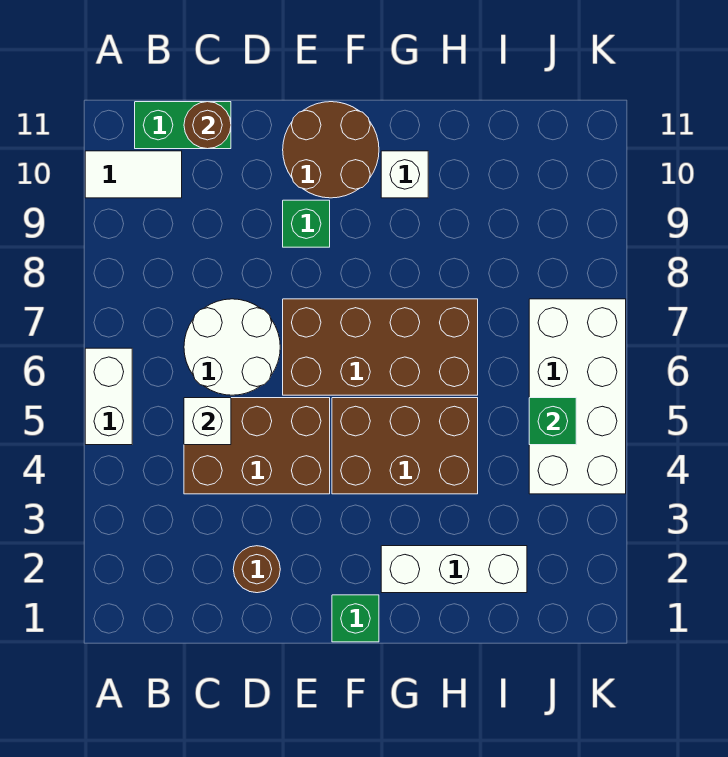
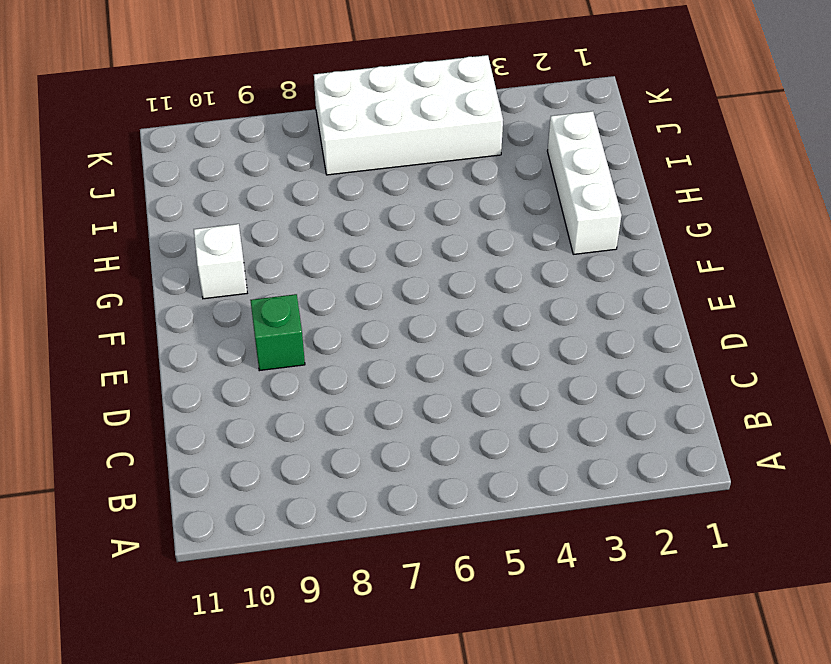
none -> white brick A5:A6 level 1
none -> white tile A10:B10 level 1
none -> green brick B11:C11 level 1

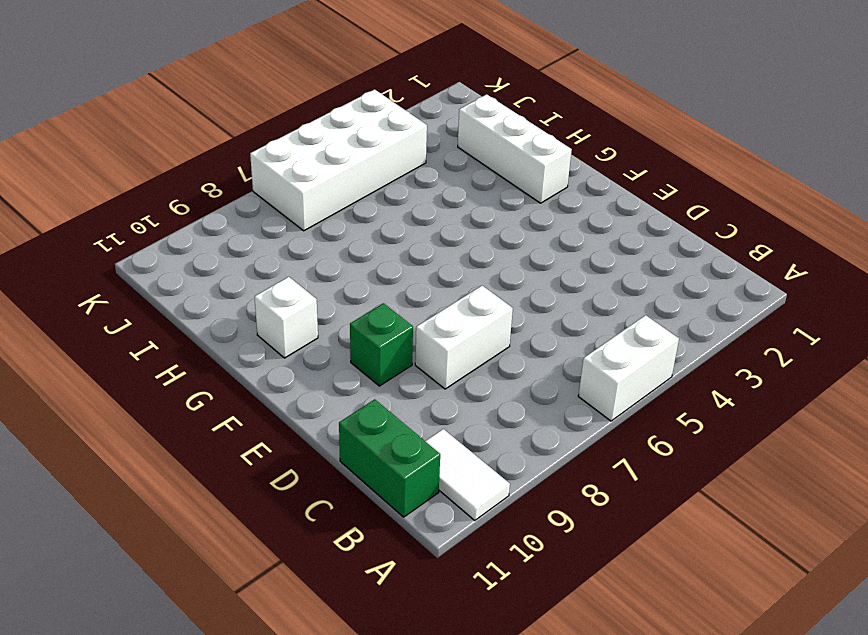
white brick D7:D8 level 1 -> white round brick C6:D7 level 1
none -> brown brick C4:E5 level 1
none -> brown round brick D2 level 1
none -> brown brick E6:H7 level 1

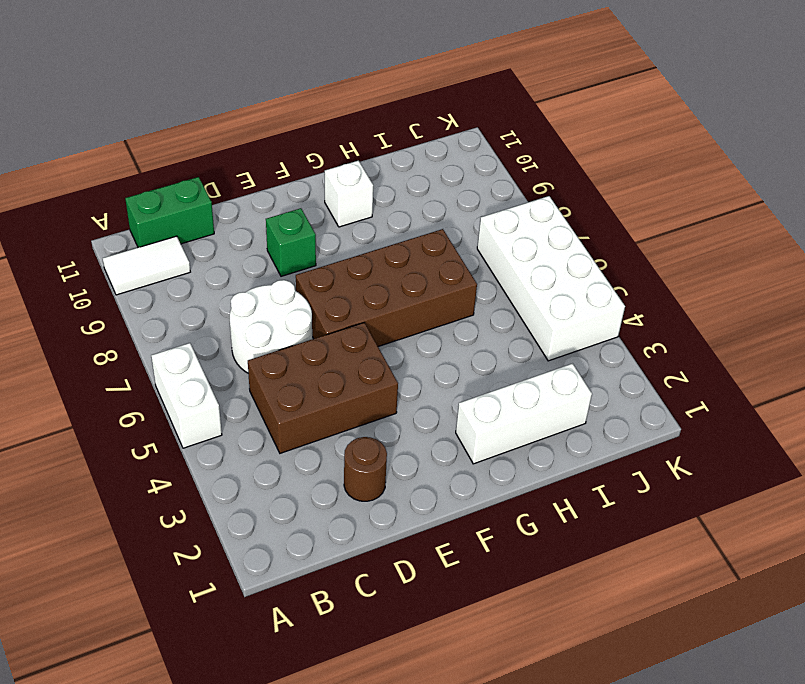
none -> brown round brick E10:F11 level 1
none -> green brick F1 level 1
none -> brown brick F4:H5 level 1

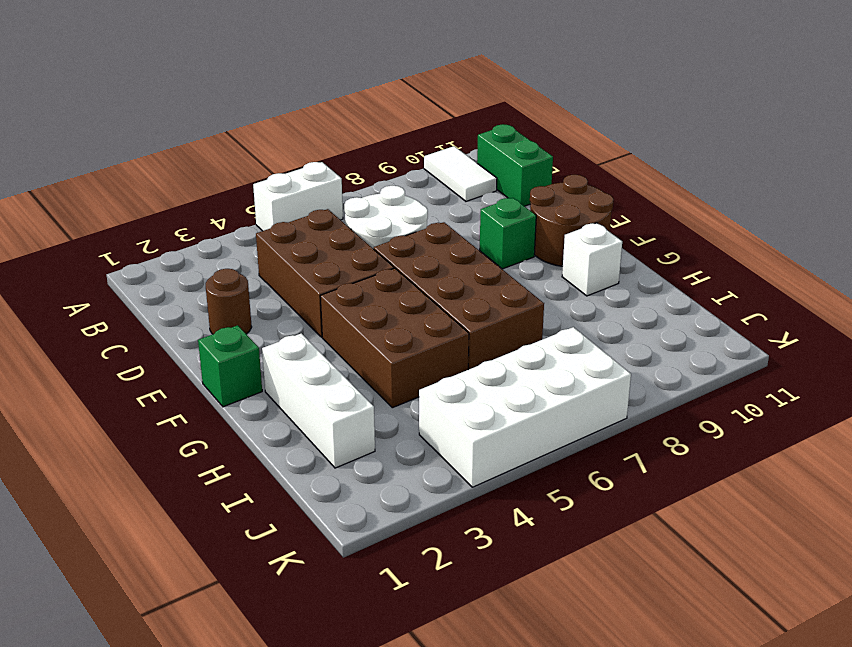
none -> white brick C5 level 2
none -> brown round brick C11 level 2
none -> green brick J5 level 2

